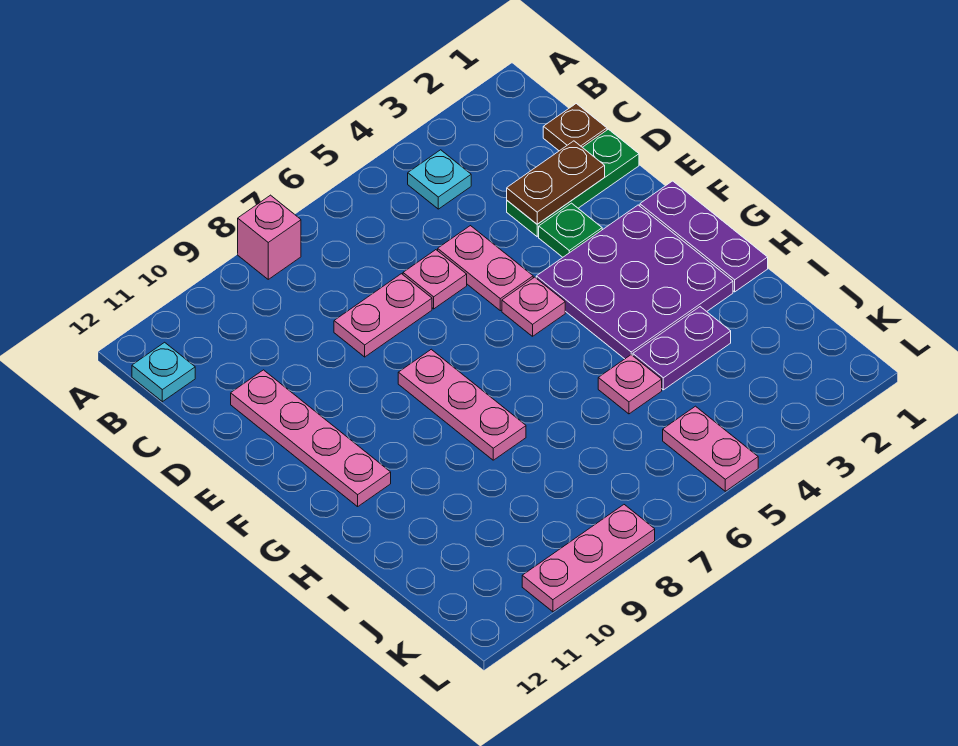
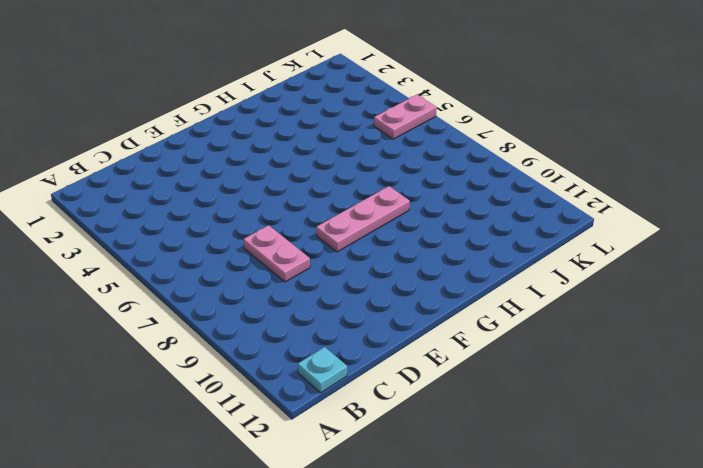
none -> pink brick A8 level 1
none -> cyan plate B4 level 1
none -> brown plate C1 level 1

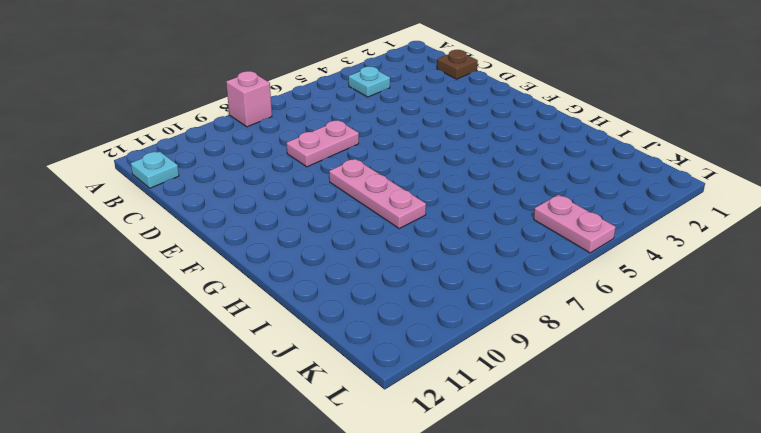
none -> green plate D1:D3 level 1
none -> pink plate D5:E5 level 1
none -> pink plate D6 level 1

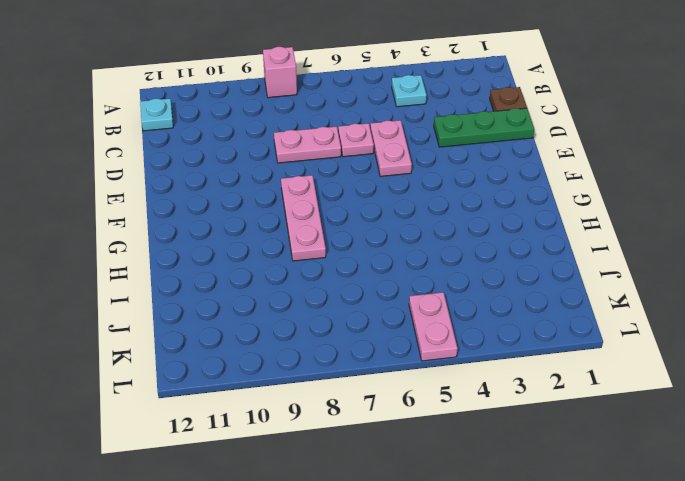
none -> pink plate D11:G11 level 1
none -> green plate E3 level 1
none -> purple plate F1:H1 level 1

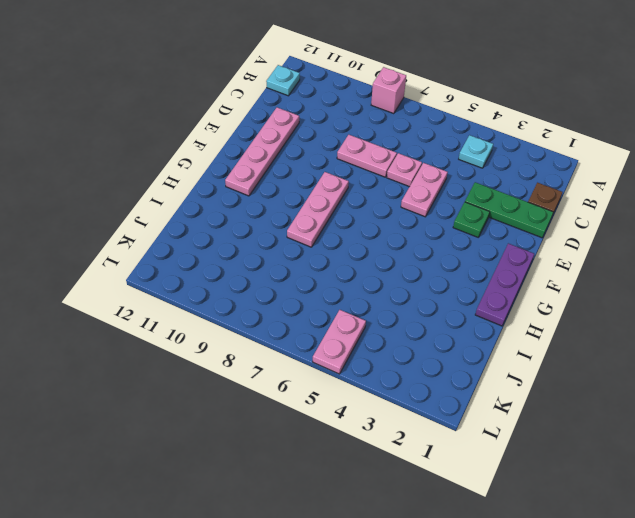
none -> purple plate F2:H4 level 1
none -> pink plate F5 level 1
none -> purple plate I3:I4 level 1

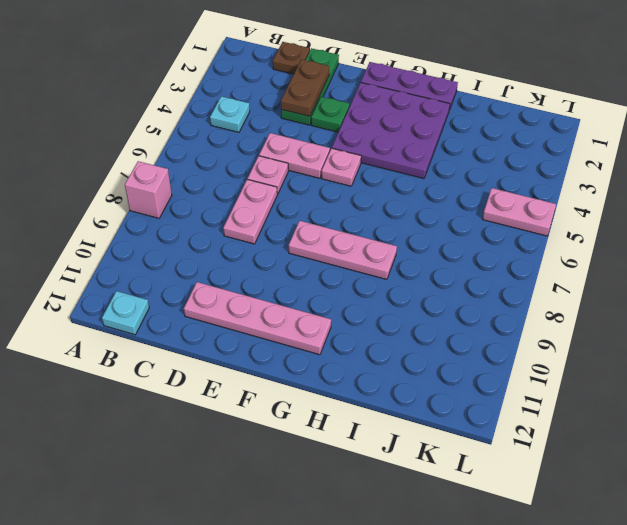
none -> purple plate I3:I4 level 1
none -> pink plate I5 level 1
none -> pink plate L8:L10 level 1

